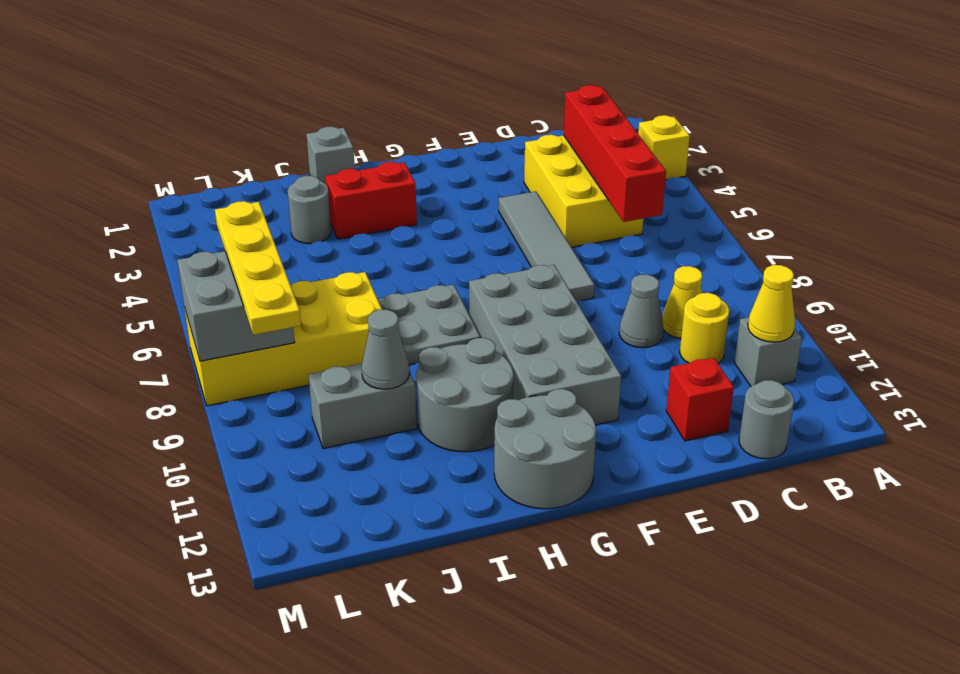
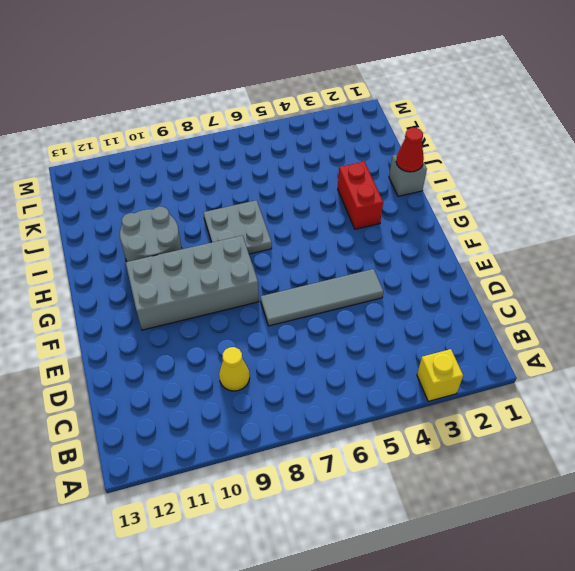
red cone I1 level 2 -> none
none -> grey brick B11 level 1
none -> yellow brick C3:D5 level 1
none -> yellow round brick C10 level 1

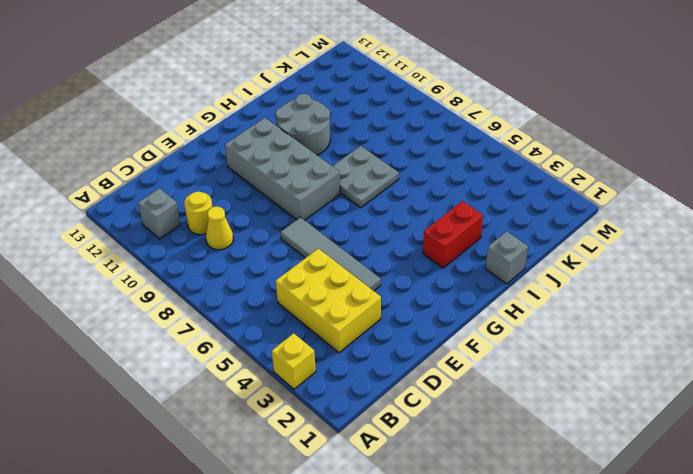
none -> grey round brick C13 level 1
none -> grey cone D9 level 1
none -> red brick D12 level 1

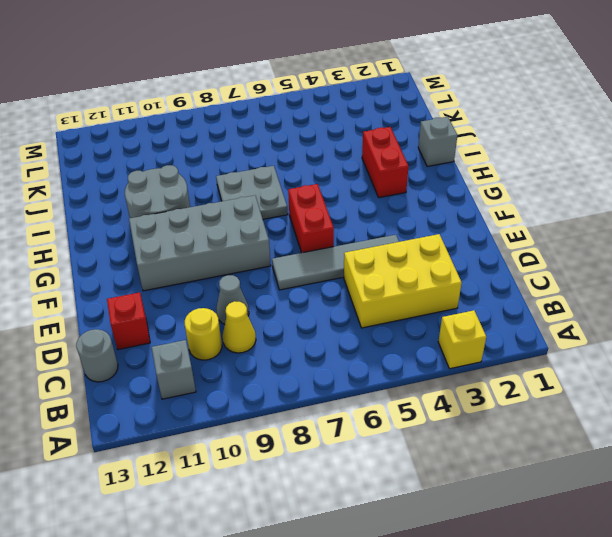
red brick F6:G6 level 1 -> none
none -> grey round brick G12:H13 level 1
none -> grey round brick J3 level 1
none -> yellow brick J7:M8 level 1

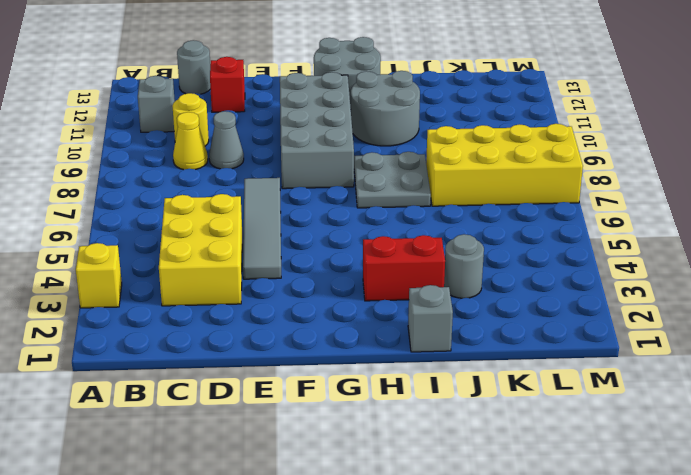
none -> grey brick J10:K10 level 1
none -> yellow cone B11 level 2
none -> red brick C3:C6 level 2

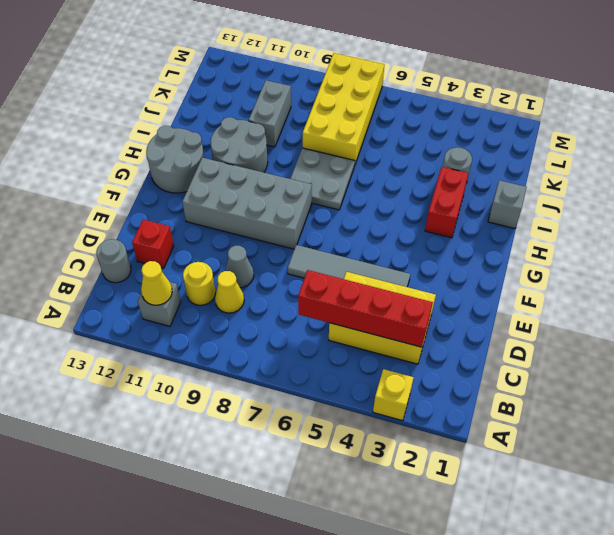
none -> grey cone J10 level 2
none -> grey brick L7:M8 level 2
none -> yellow plate L6:L9 level 3

